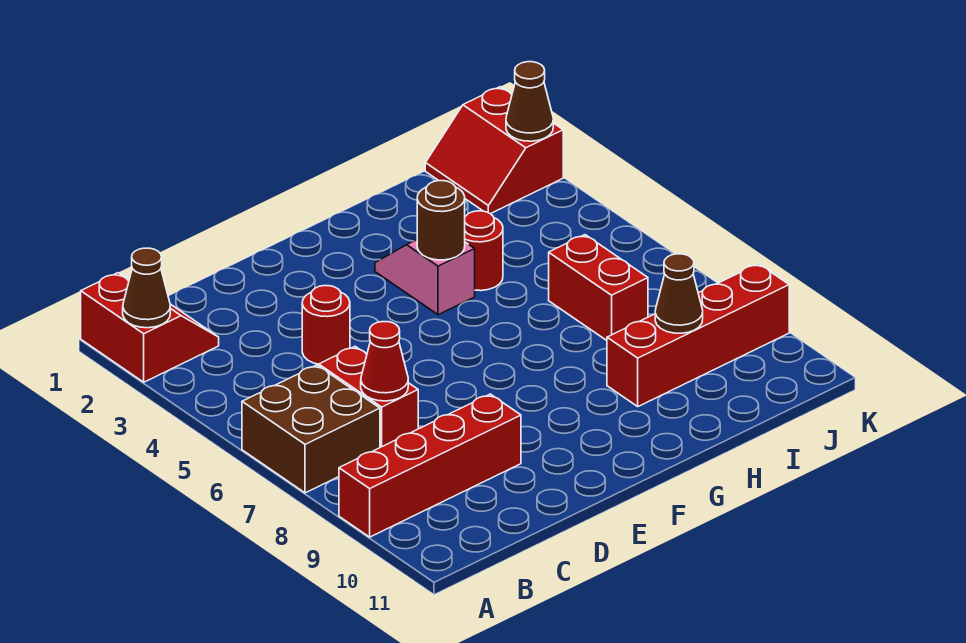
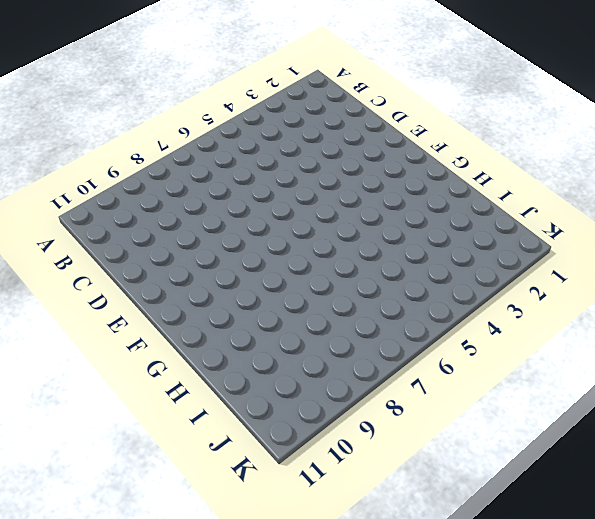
none -> red slope A1:B2 level 1 top A
none -> brown brick A6:B7 level 1
none -> red brick A9:D9 level 1

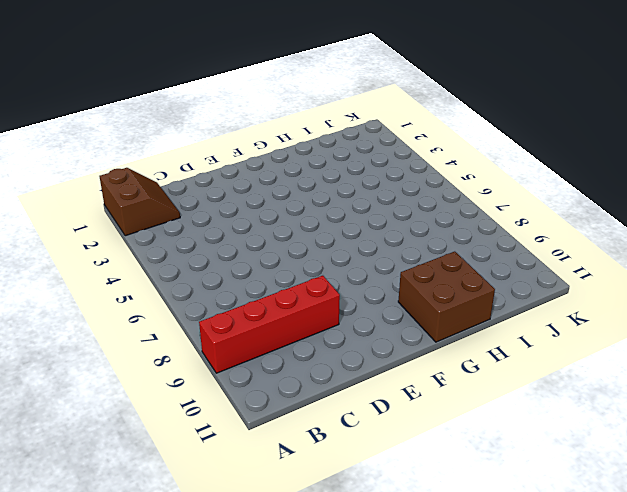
brown slope A1:B2 level 1 top A -> red slope A1:B2 level 1 top A
brown brick G10:H11 level 1 -> brown brick A6:B7 level 1
none -> red brick C6:C7 level 1
none -> red round brick D4 level 1
none -> pink slope G3:G4 level 1 top 4

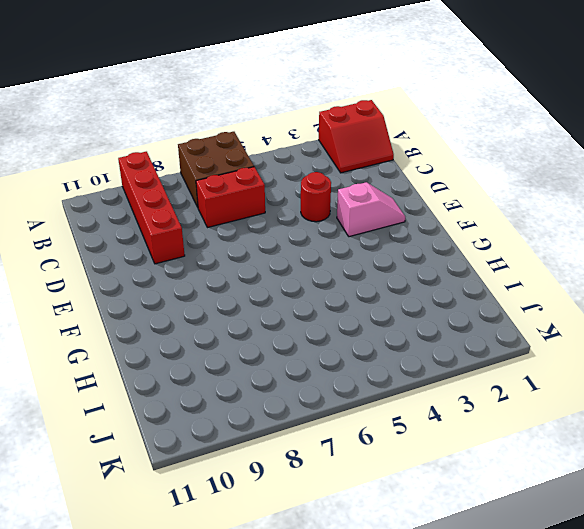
pink slope E2:E3 level 1 top 3 -> pink slope G3:G4 level 1 top 4
none -> red round brick H4 level 1
none -> red brick H9:K9 level 1
none -> red brick I6:I7 level 1

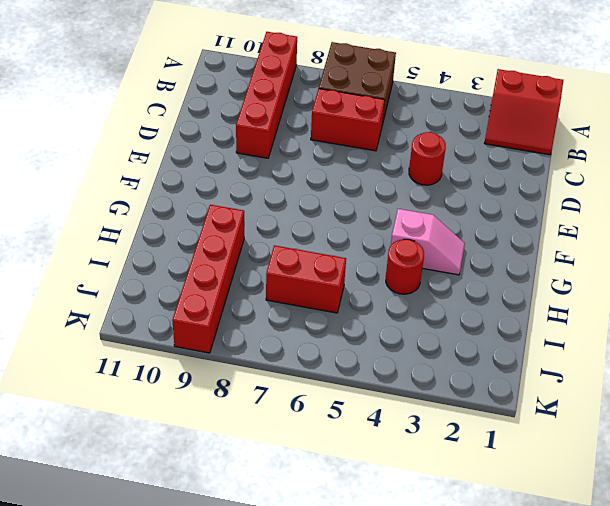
none -> red slope J1:K2 level 1 top K
none -> brown cone A2 level 2
none -> red cone C7 level 2

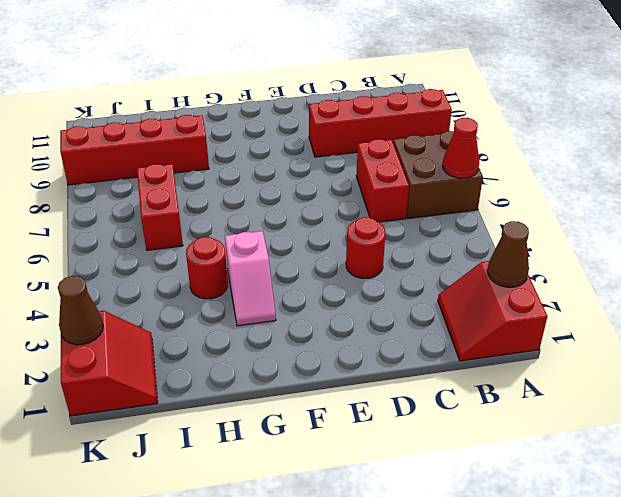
red cone A6 level 2 -> red cone C7 level 2
none -> brown round brick G4 level 2
none -> brown cone I9 level 2

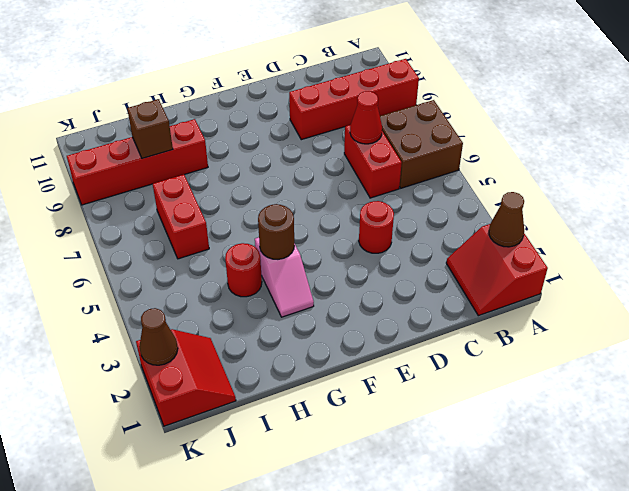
brown brick I9 level 2 -> brown cone I9 level 2

